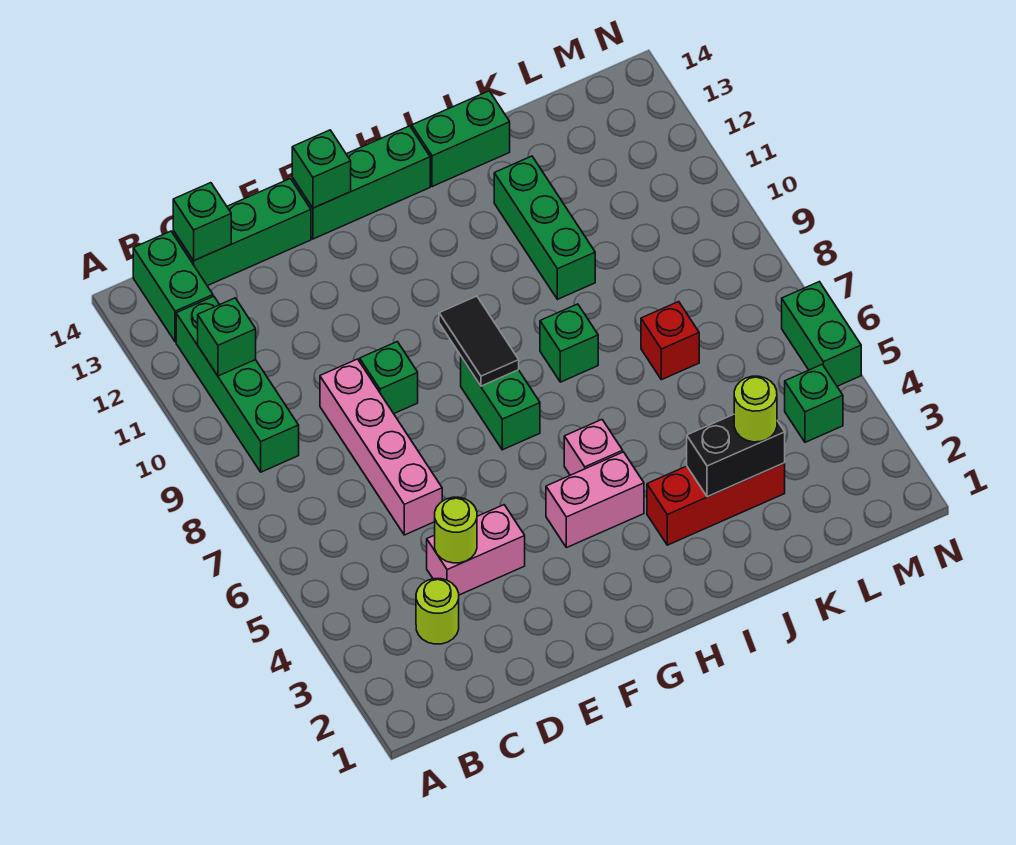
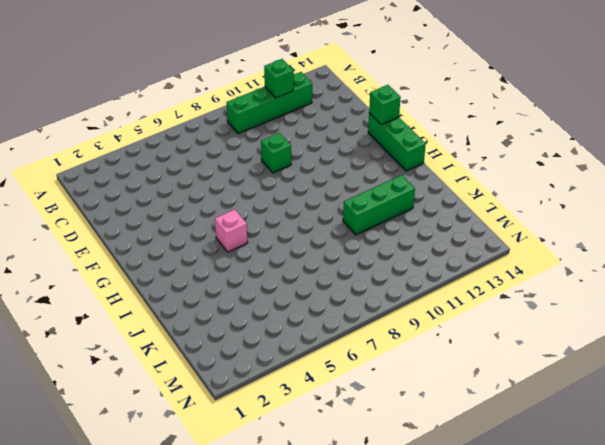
none -> green brick B13:B14 level 1
none -> lime round brick C3 level 1
none -> green brick C14:E14 level 1

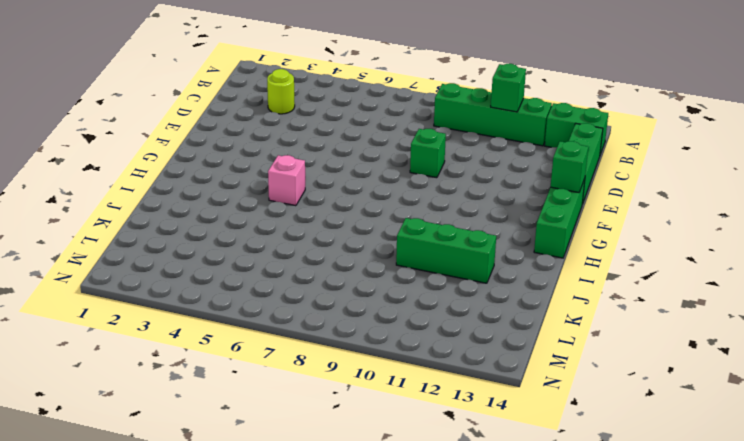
none -> pink brick D4:E4 level 1
none -> pink brick D6:D9 level 1
none -> pink brick G4:H4 level 1

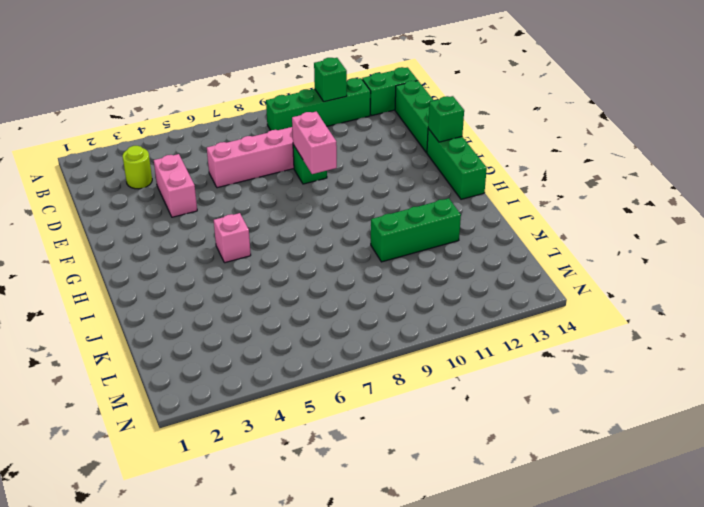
pink brick E9:F9 level 2 -> pink brick G4:H4 level 1
none -> green brick G7:G8 level 1
none -> red brick I3:K3 level 1
none -> green brick I8 level 1

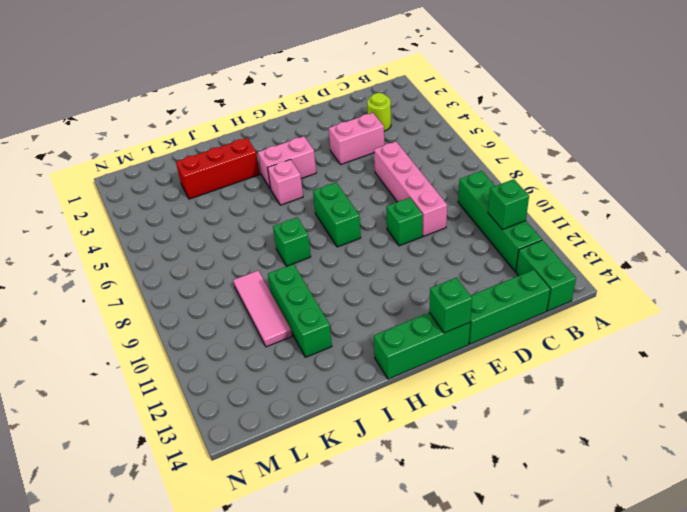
pink tile K9:K11 level 1 -> none
none -> green brick I14:J14 level 1
none -> red brick K7 level 1
none -> green brick M4 level 1

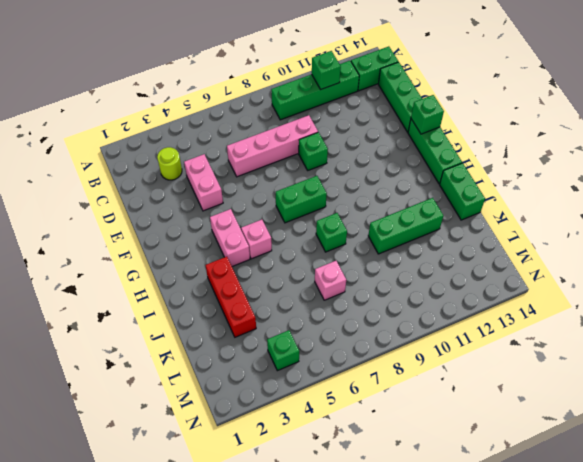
pink brick K7 level 1 -> red brick K7 level 1
none -> green brick N5:N6 level 1
none -> green brick C14 level 2
none -> lime round brick D4 level 2

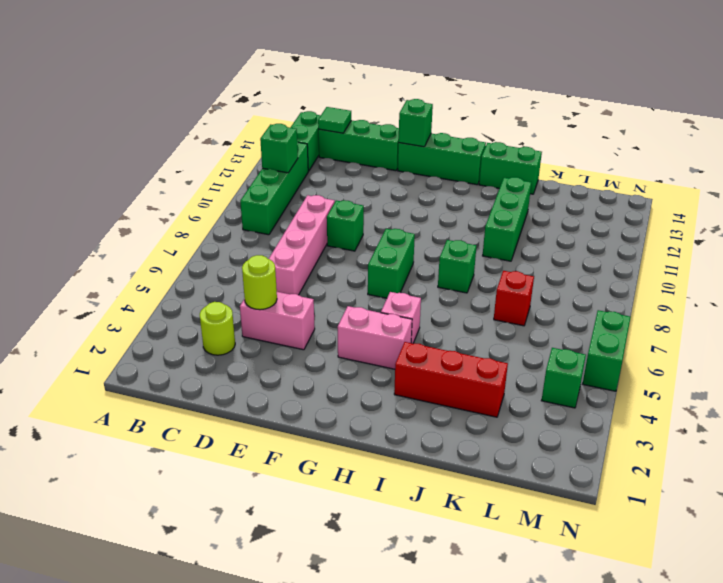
green tile C14 level 2 -> green brick C14 level 2
none -> black tile G8:G9 level 2
none -> black brick J3:K3 level 2
none -> lime round brick K3 level 3

